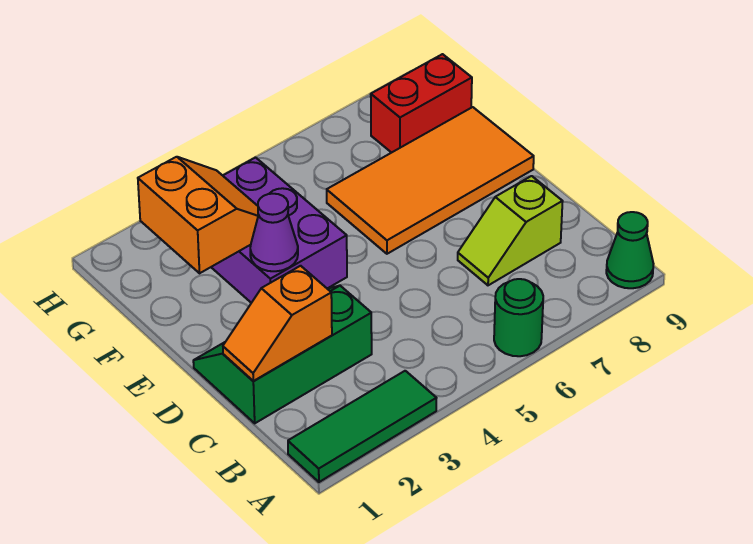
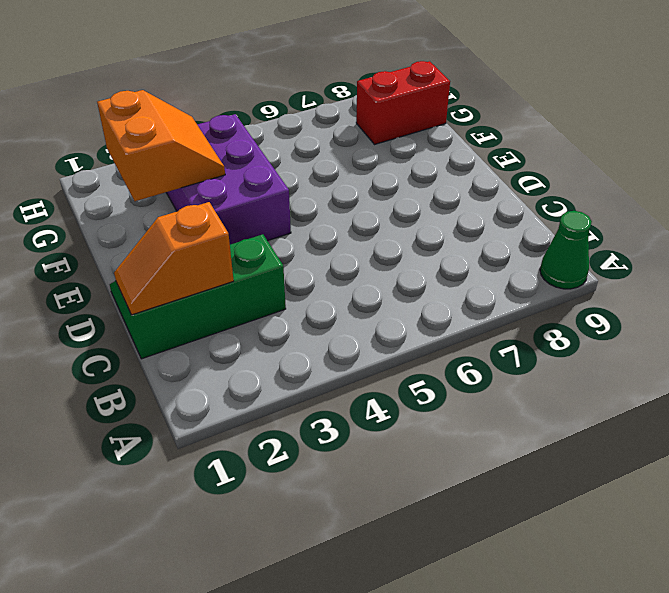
none -> green tile A1:A3 level 1
none -> green round brick A6 level 1

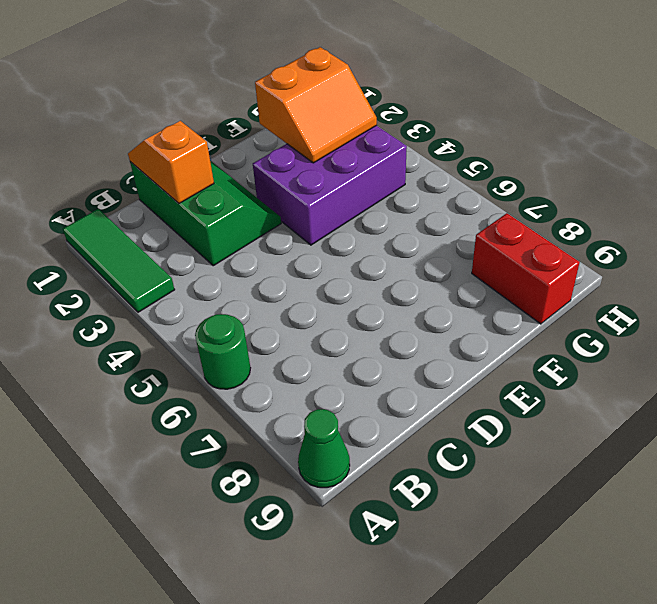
none -> lime slope C7:C8 level 1 top 8
none -> orange tile E6:F9 level 1

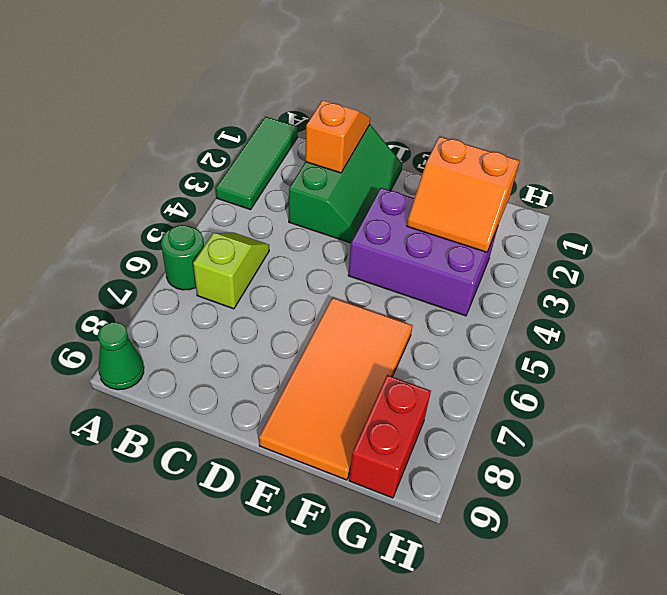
lime slope B5:B6 level 1 top 6 -> lime slope C7:C8 level 1 top 8
none -> purple cone E3 level 2

